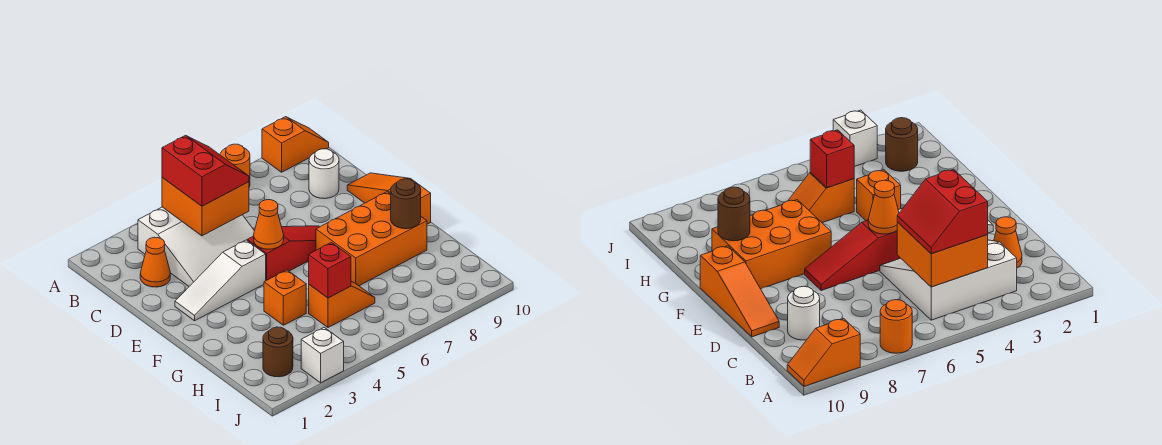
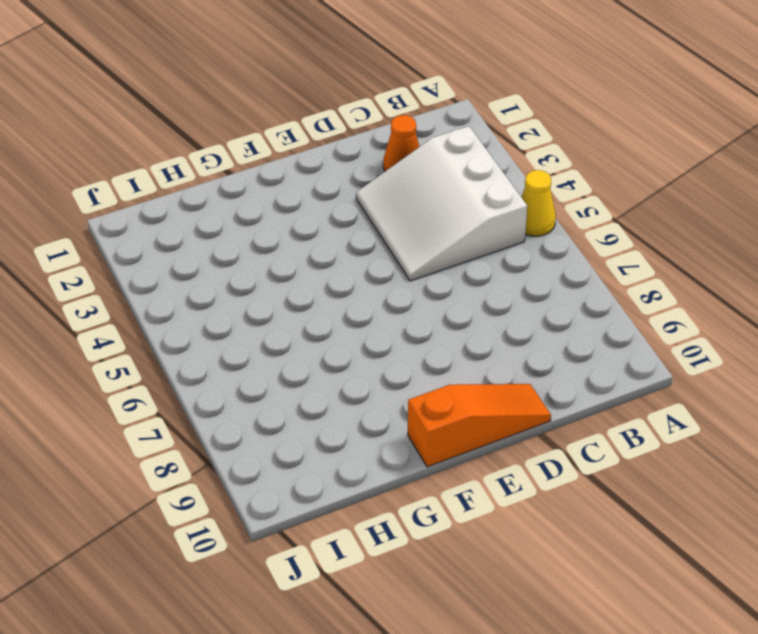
yellow cone A5 level 1 -> none
none -> orange round brick A7 level 1
none -> orange slope A9:A10 level 1 top 9
none -> white round brick C9 level 1

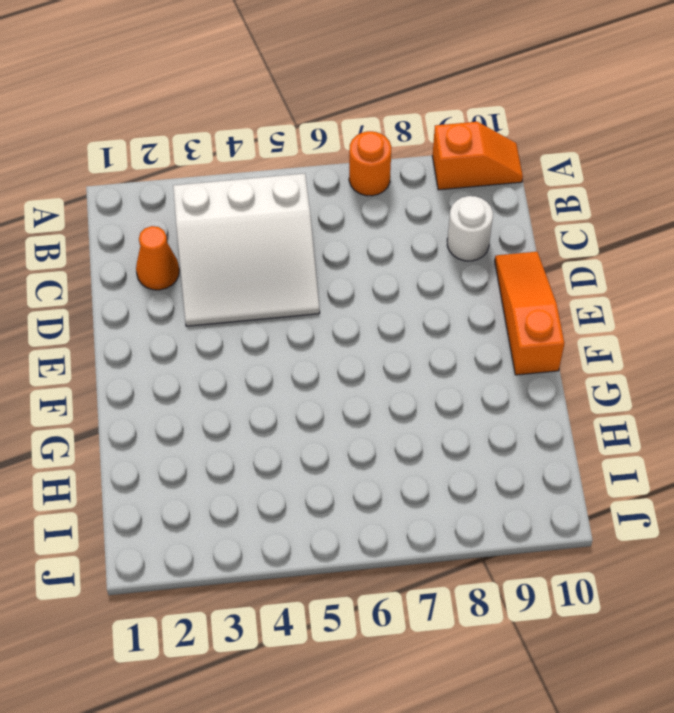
none -> white slope E2:E4 level 1 top 4
none -> red slope E5:E7 level 1 top 5
none -> orange brick F7:G9 level 1

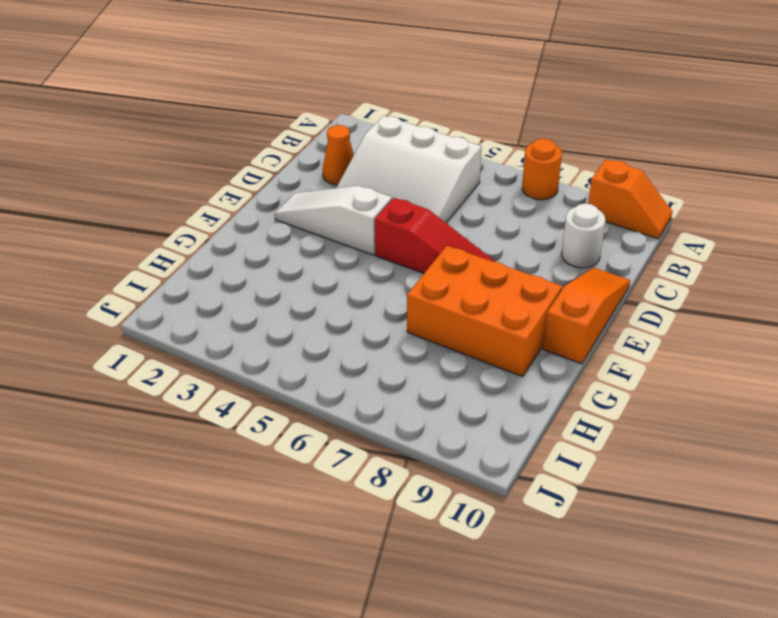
none -> orange brick G4 level 1
none -> orange slope H5:H6 level 1 top 5
none -> brown round brick I2 level 1

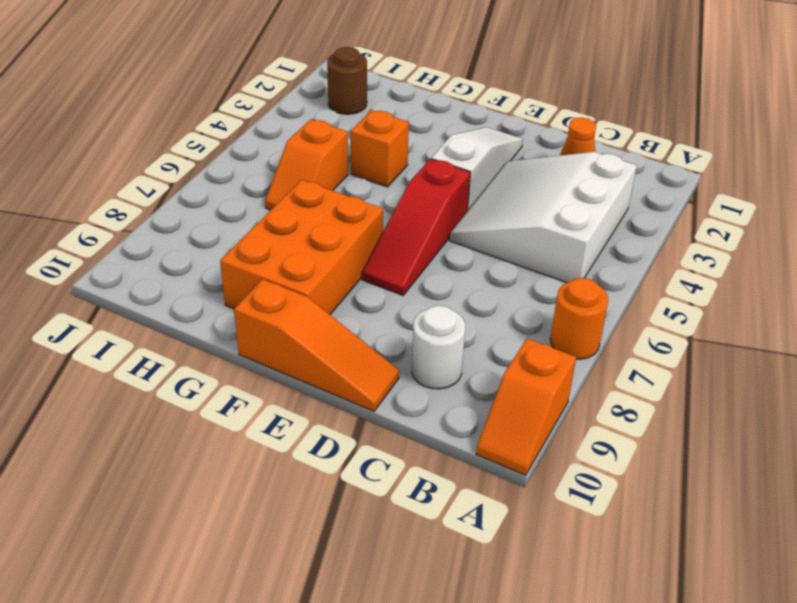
none -> white brick J3 level 1
none -> orange brick B4:C5 level 2
none -> orange cone E5 level 2

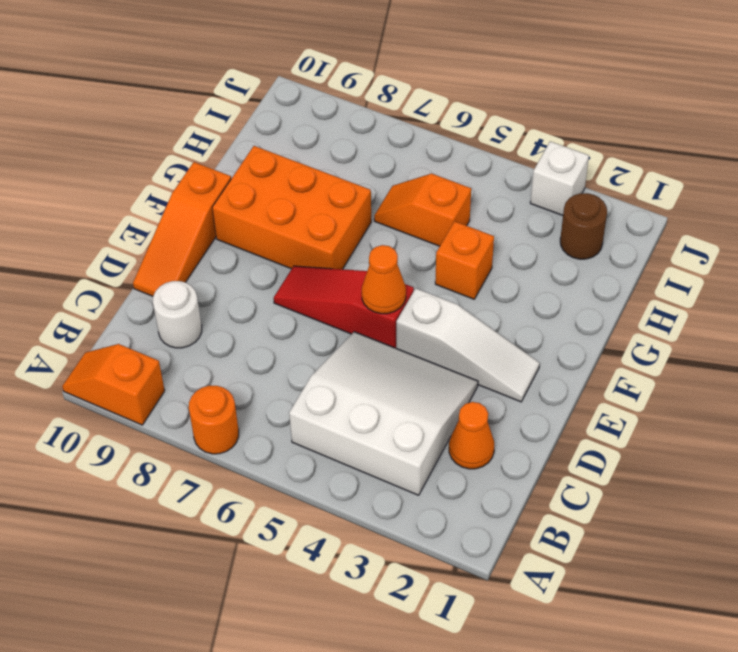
none -> orange brick B4:C5 level 2
none -> brown round brick G9 level 2
none -> red brick H5 level 2

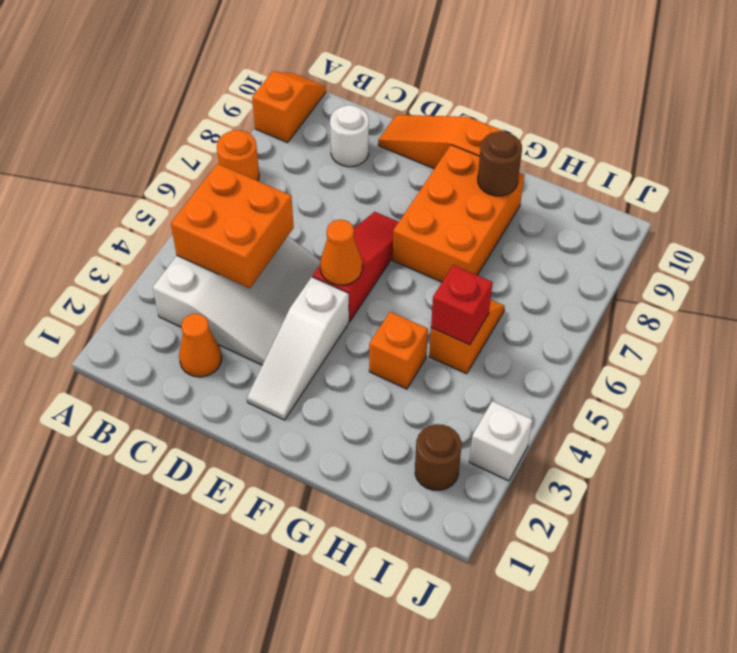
none -> red slope B4:C5 level 3 top 4

